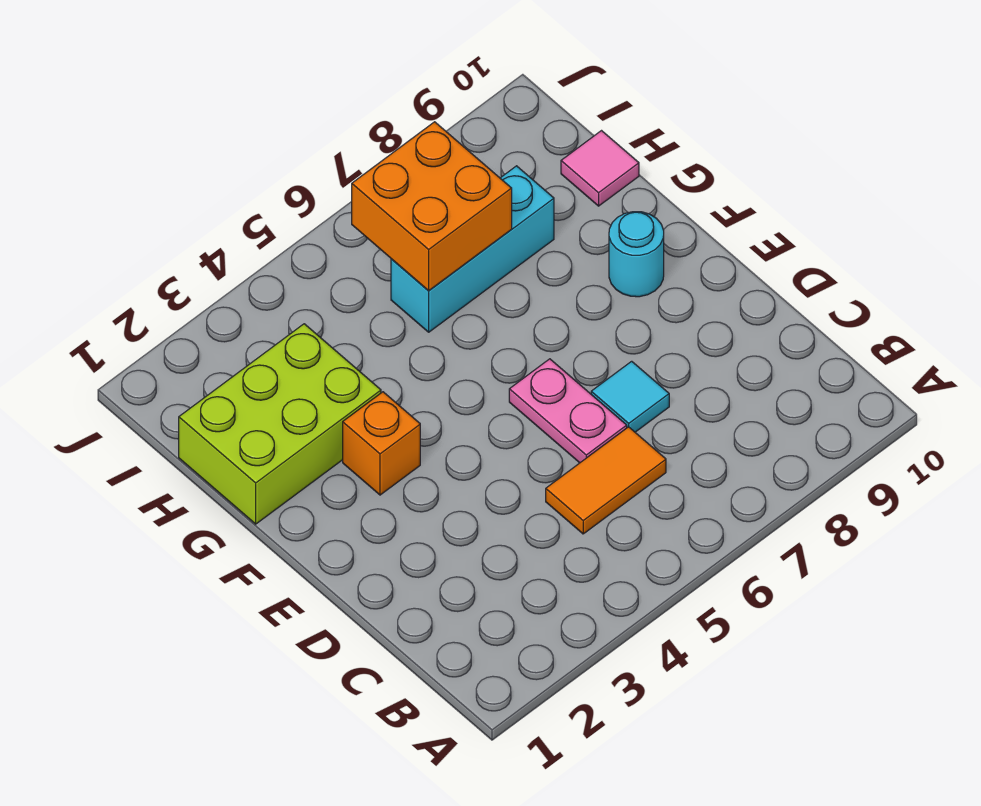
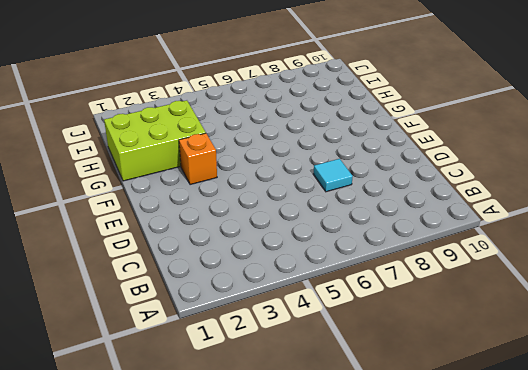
none -> orange tile C5:C6 level 1
none -> pink plate D6:E6 level 1

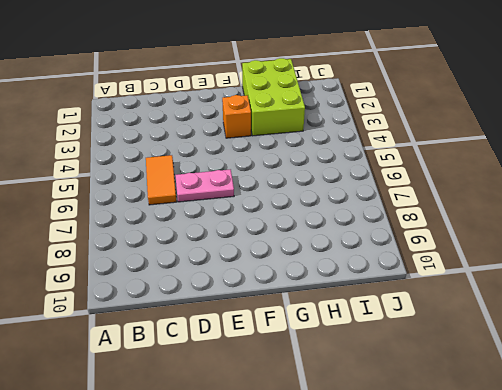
none -> cyan tile D7 level 1
none -> cyan round brick F9 level 1

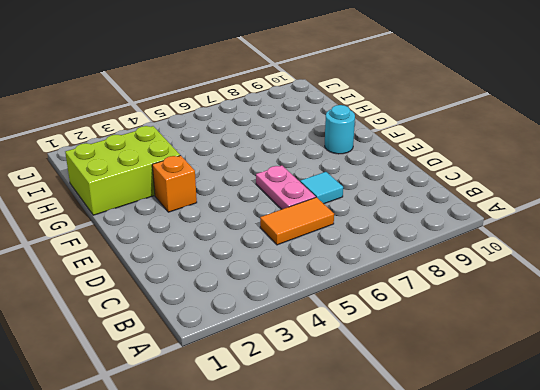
none -> cyan brick H6:H8 level 1
none -> pink tile H10 level 1

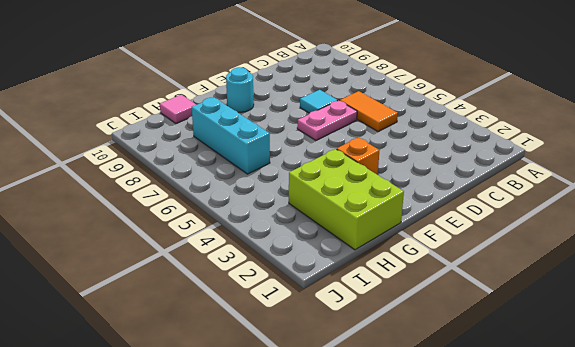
none -> orange brick H6:I7 level 2

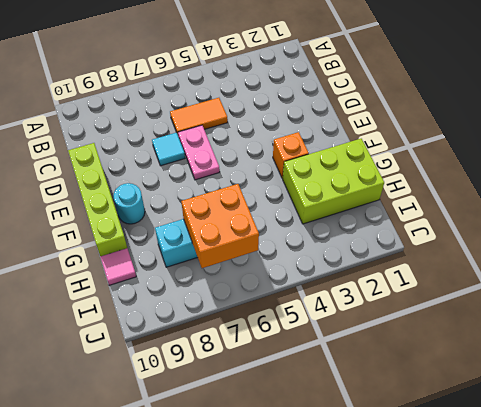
lime brick D10:G10 level 1 -> none

